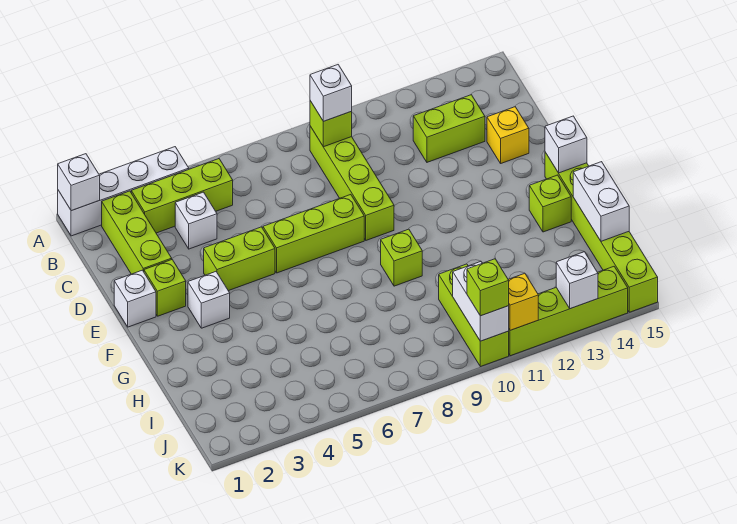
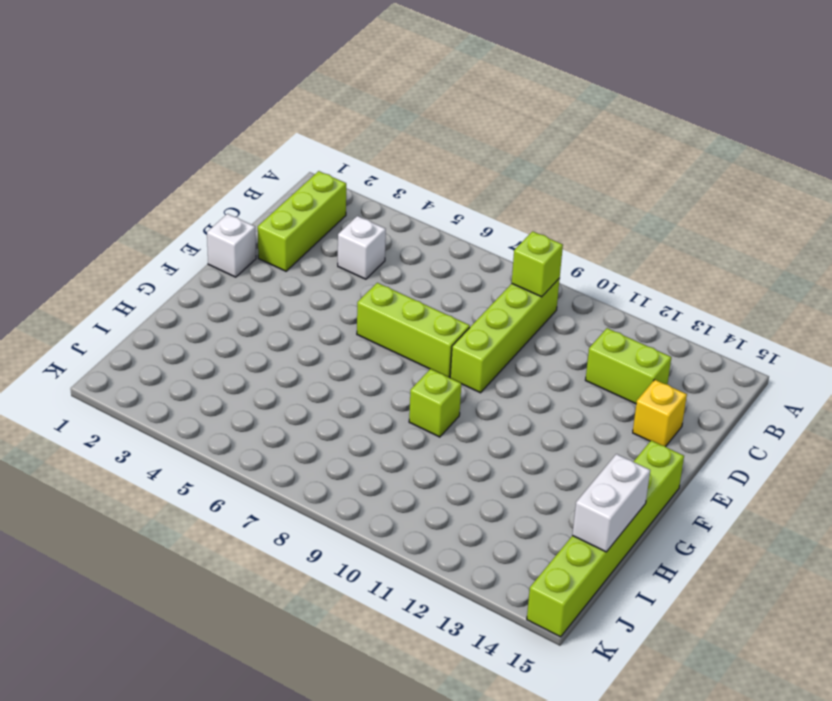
none -> white brick A1:A4 level 1
none -> lime brick B3:B5 level 1
none -> lime brick E2 level 1

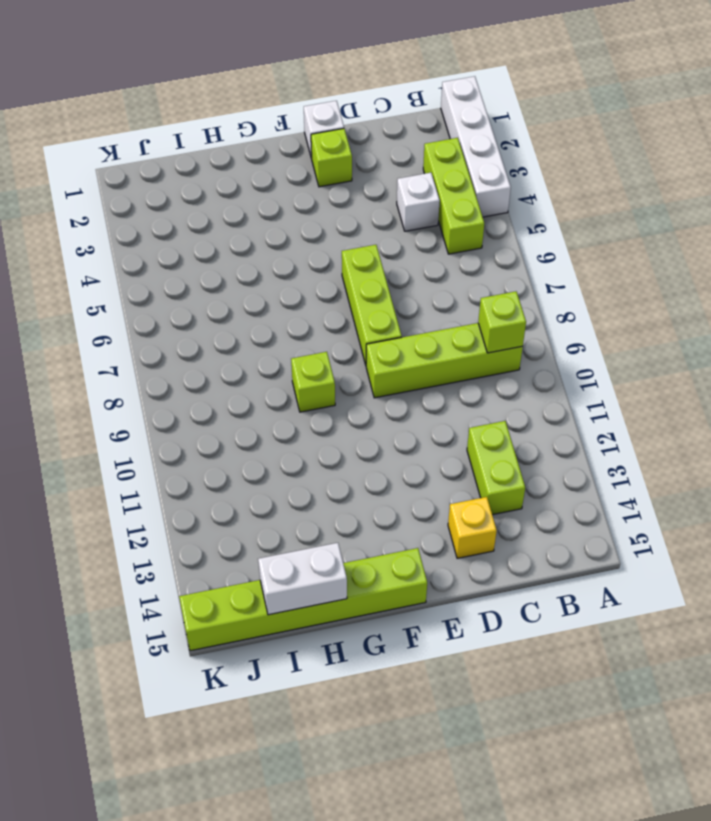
none -> lime brick B2:D2 level 1
none -> lime brick E4:E5 level 1
none -> white brick F3 level 1

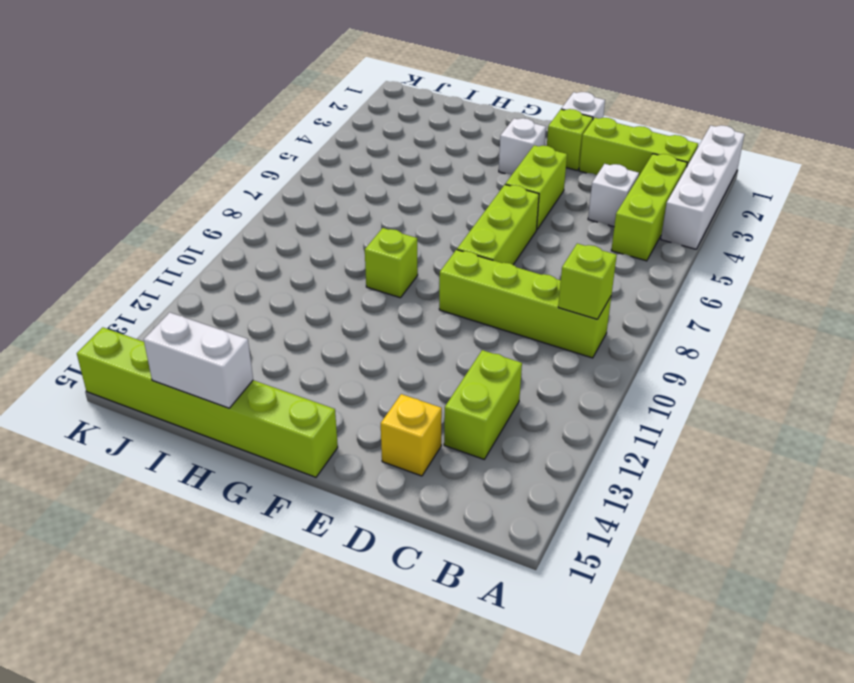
none -> lime brick G14 level 1
none -> lime brick I10:K10 level 1
none -> lime brick K11:K14 level 1

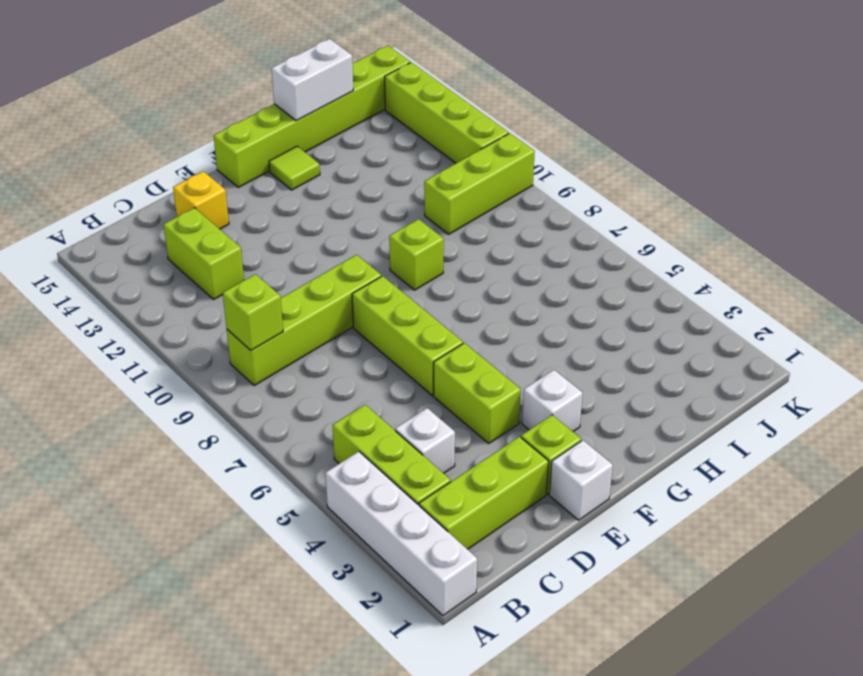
lime tile G14 level 1 -> lime brick G14 level 1
none -> white brick A1 level 2
none -> white brick F15 level 2
none -> white brick J10:K10 level 2

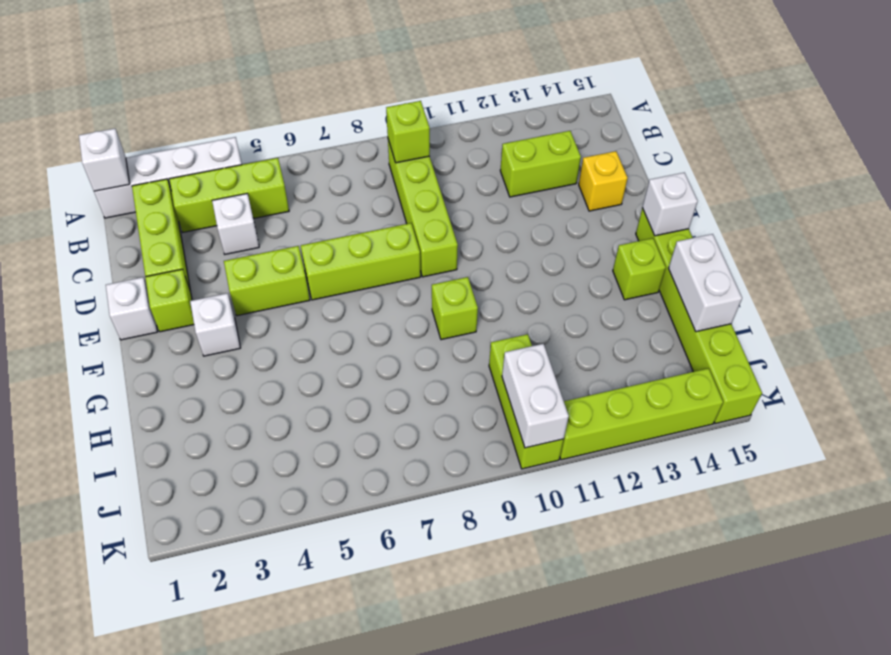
none -> yellow brick K11 level 2
none -> white brick K13 level 2
none -> white brick B9 level 3

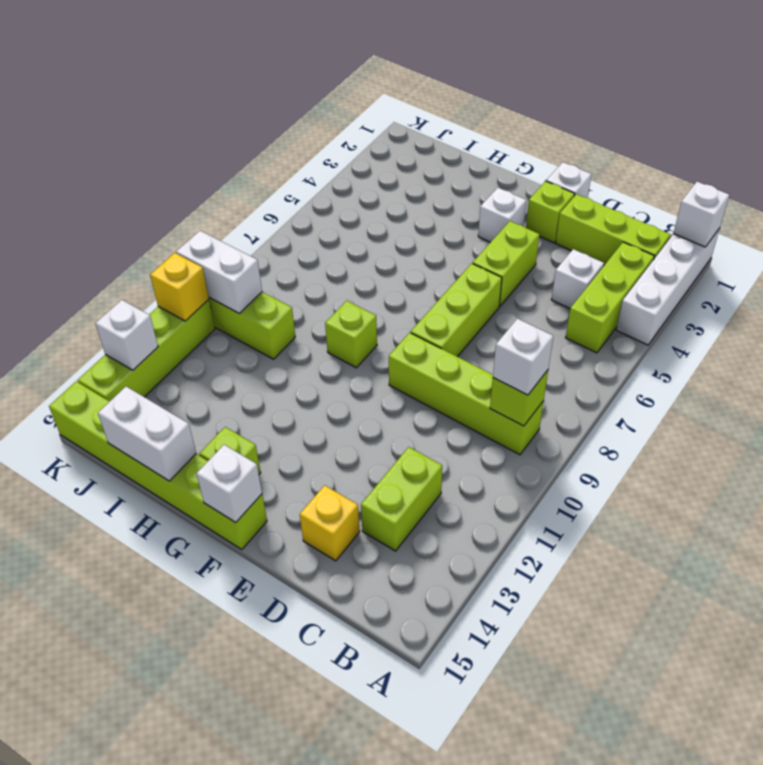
none -> lime brick K10 level 3

